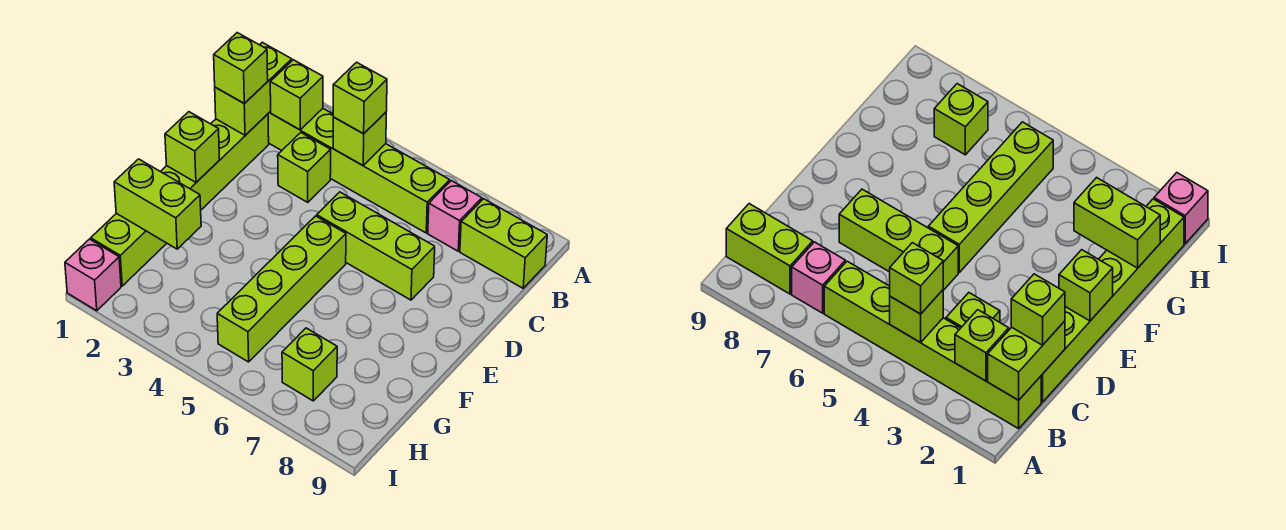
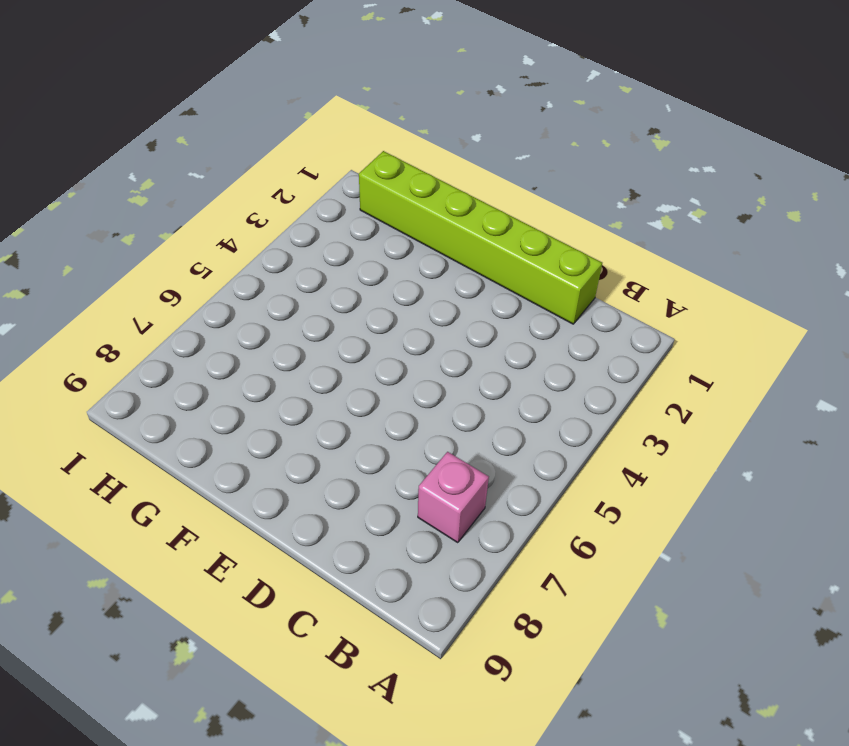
none -> lime brick B1:B6 level 1
none -> lime brick B8:B9 level 1
none -> lime brick C3 level 1

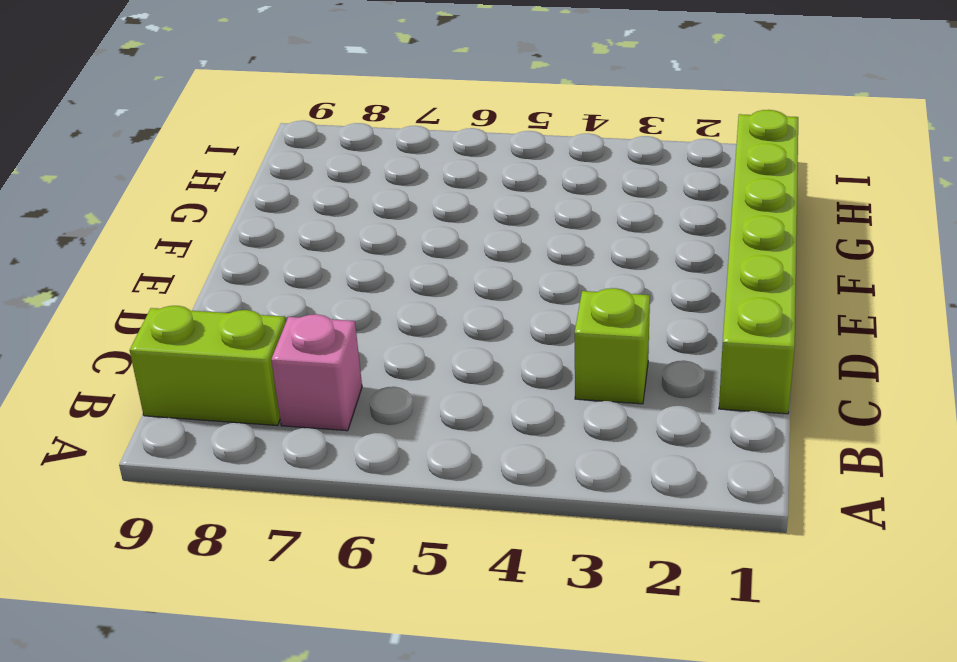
none -> lime brick B1:B6 level 1
none -> lime brick D5:D7 level 1
none -> lime brick E5:H5 level 1

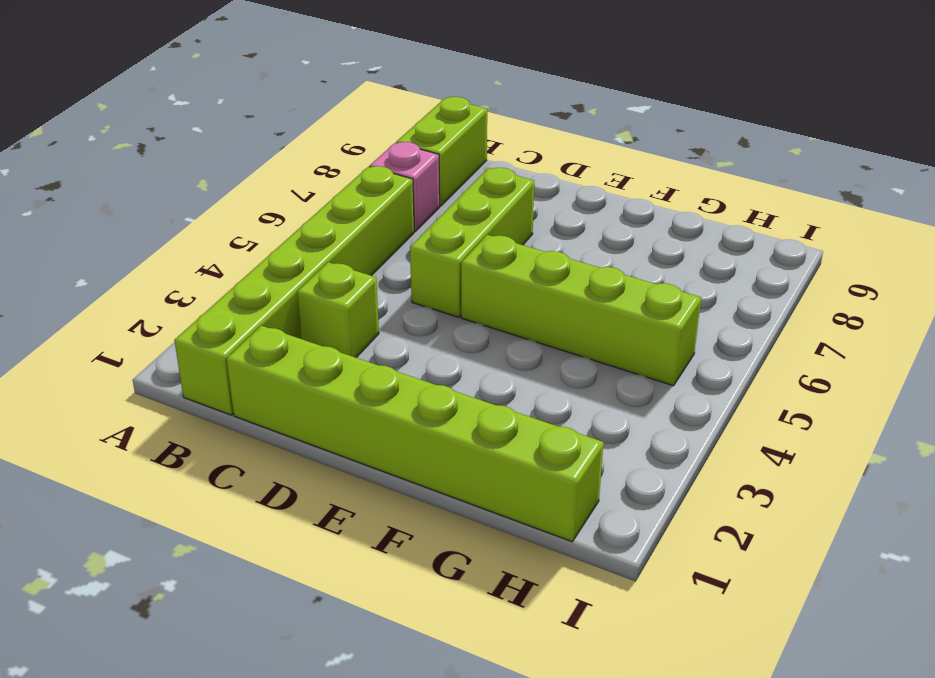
none -> lime brick H7 level 1
none -> pink brick I1 level 1
none -> lime brick B1:C1 level 2

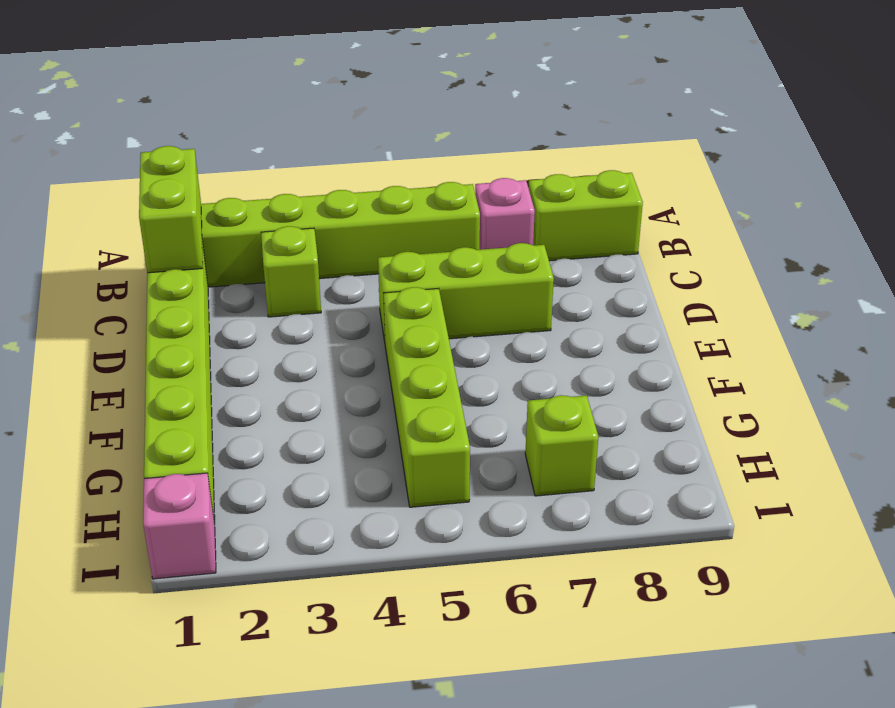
none -> lime brick B2 level 2
none -> lime brick B4 level 2
none -> lime brick E1 level 2

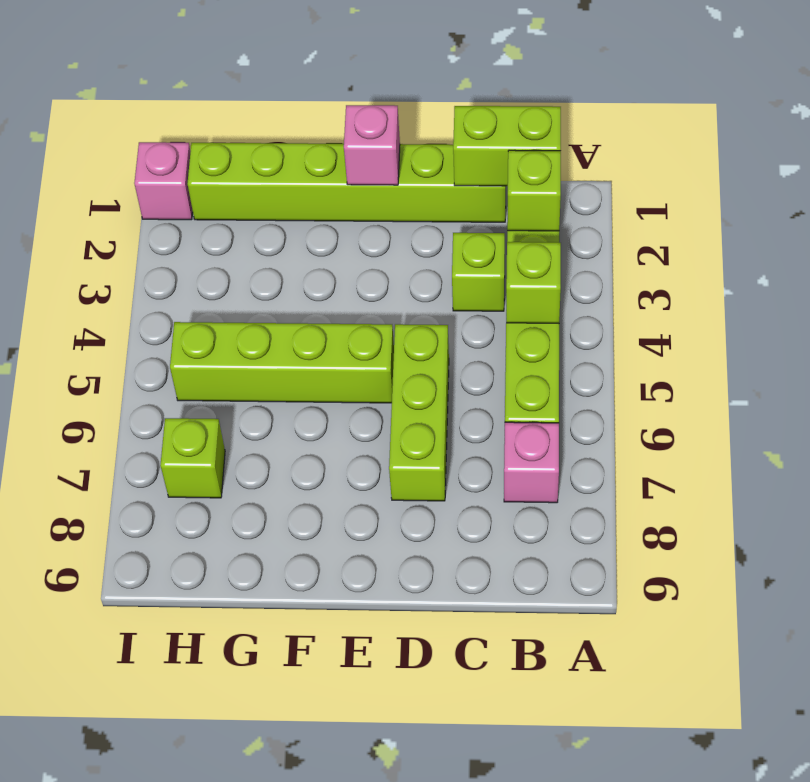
pink brick E1 level 2 -> lime brick E1 level 2
none -> lime brick B8:B9 level 1
none -> lime brick G1:G2 level 2
none -> lime brick B4 level 3

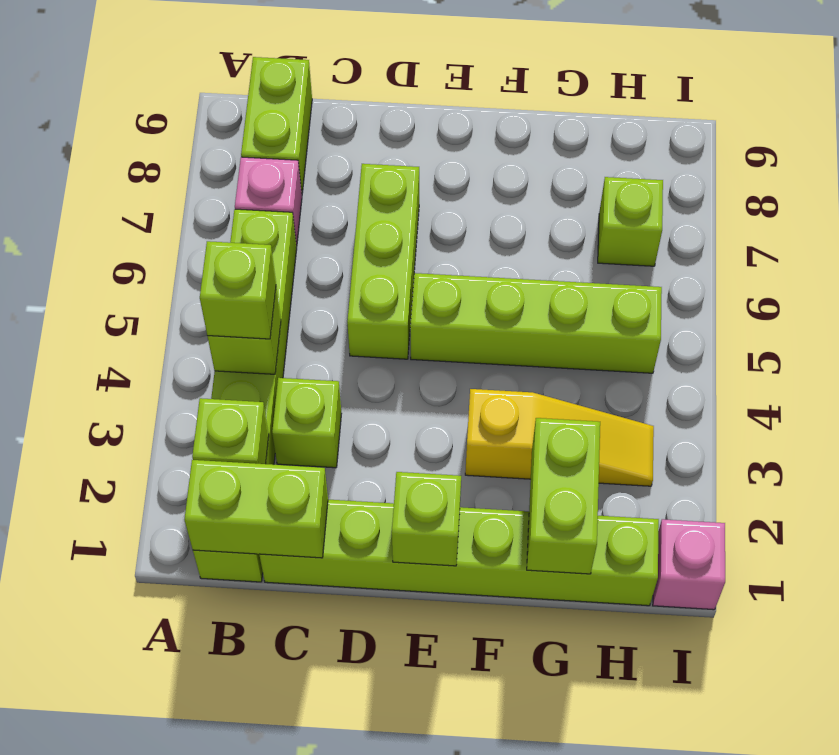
yellow slope F3:H3 level 1 top F -> none
none -> lime brick C1 level 3

